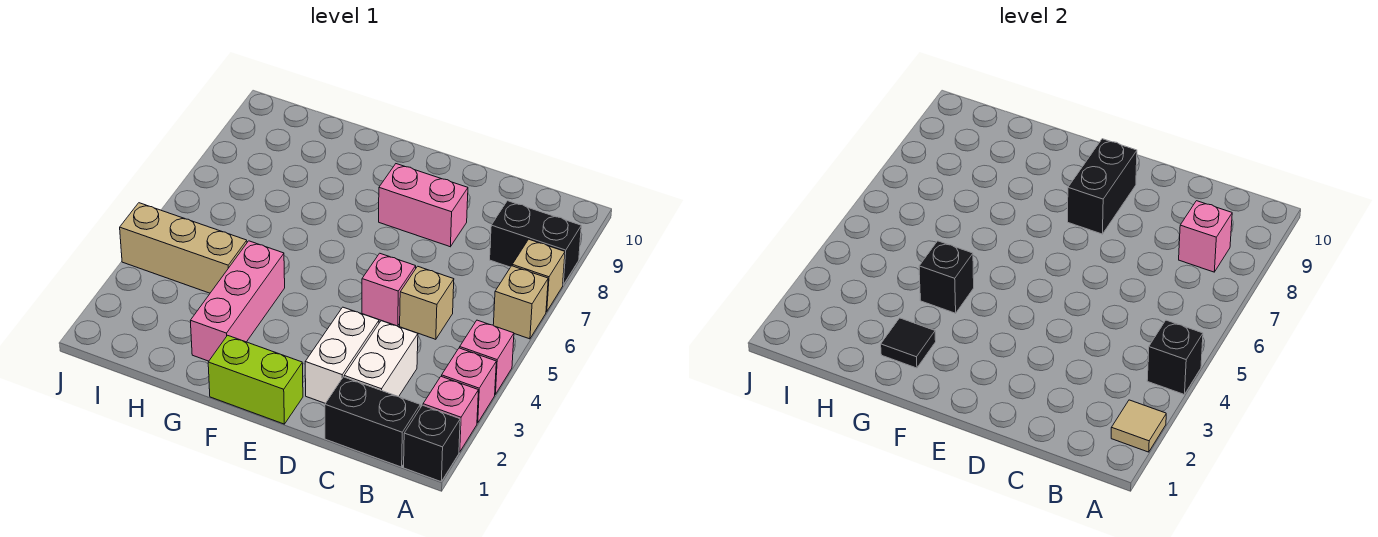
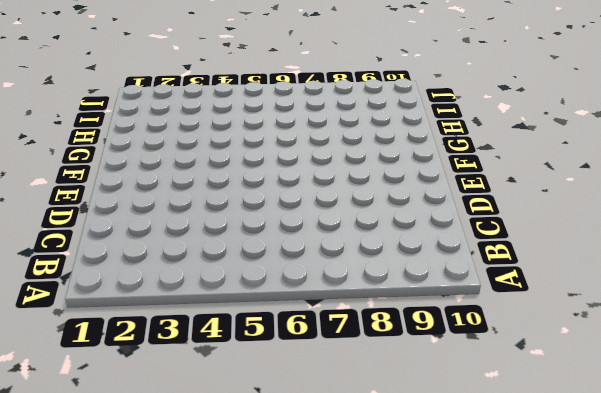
none -> black brick A1 level 1
none -> pink brick A2 level 1
none -> pink brick A3 level 1

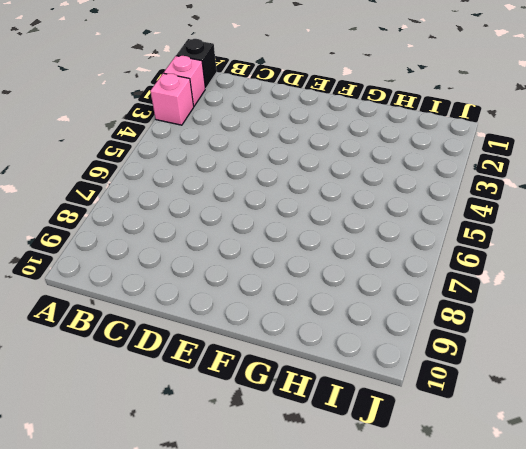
none -> pink brick A4 level 1
none -> tan brick A6 level 1
none -> tan brick A7 level 1

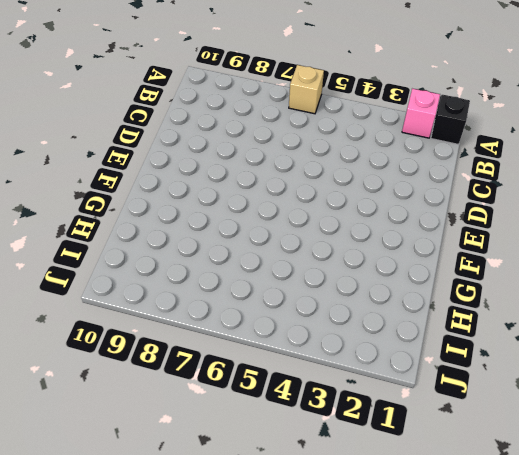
none -> pink brick A3 level 1
none -> pink brick A4 level 1
none -> tan brick A7 level 1

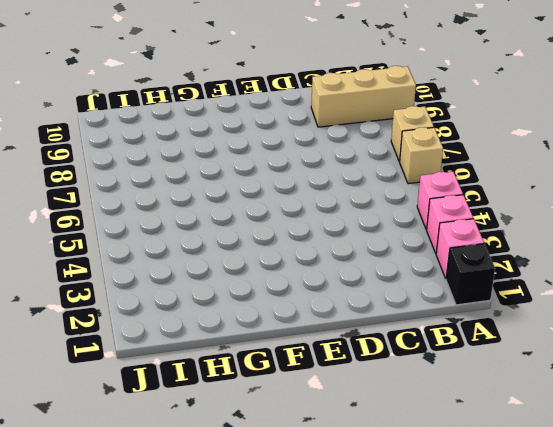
tan brick A9:C9 level 1 -> tan brick H4:J4 level 1
none -> black brick A8:B8 level 1
none -> black brick B1:C1 level 1
none -> white brick C2:C3 level 1

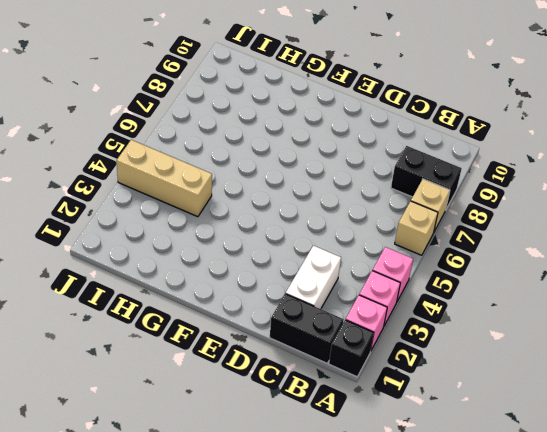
none -> tan brick C5 level 1
none -> white brick D2:D3 level 1
none -> pink brick D5 level 1

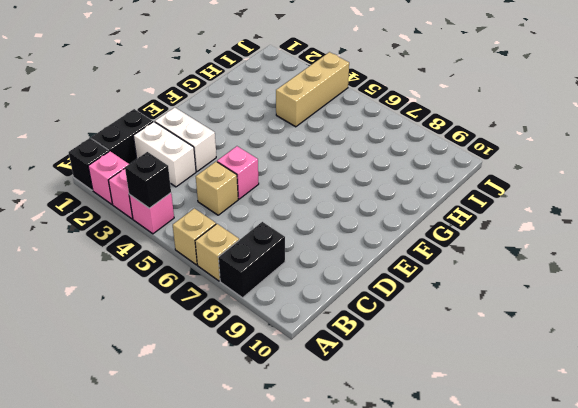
none -> pink brick D8:E8 level 1
none -> lime brick E1:F1 level 1
none -> pink brick G2:G4 level 1

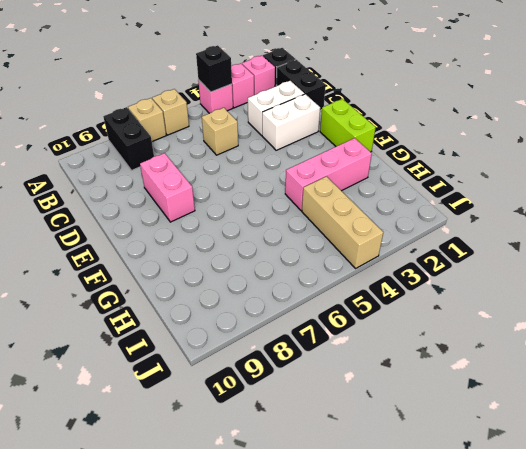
none -> pink brick D5 level 1
none -> tan tile A2 level 2
none -> pink brick B8 level 2

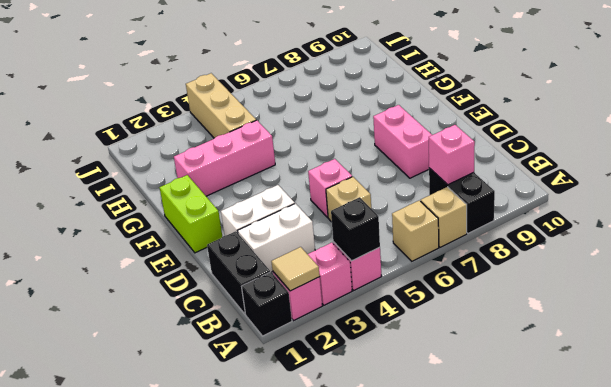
none -> black brick E8:E9 level 2
none -> black tile G2 level 2
none -> black brick G4 level 2

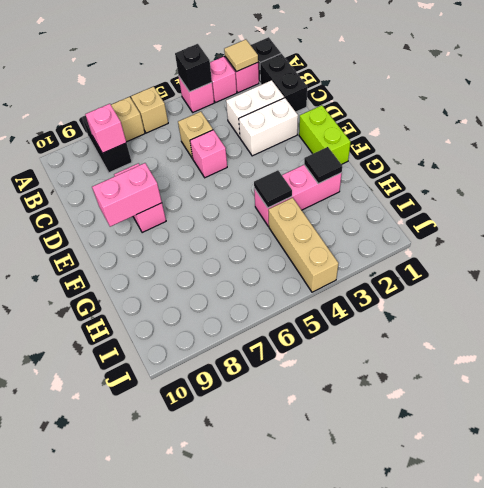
pink brick E8:E9 level 2 -> black brick E8:E9 level 2
black tile G4 level 2 -> black brick G4 level 2

